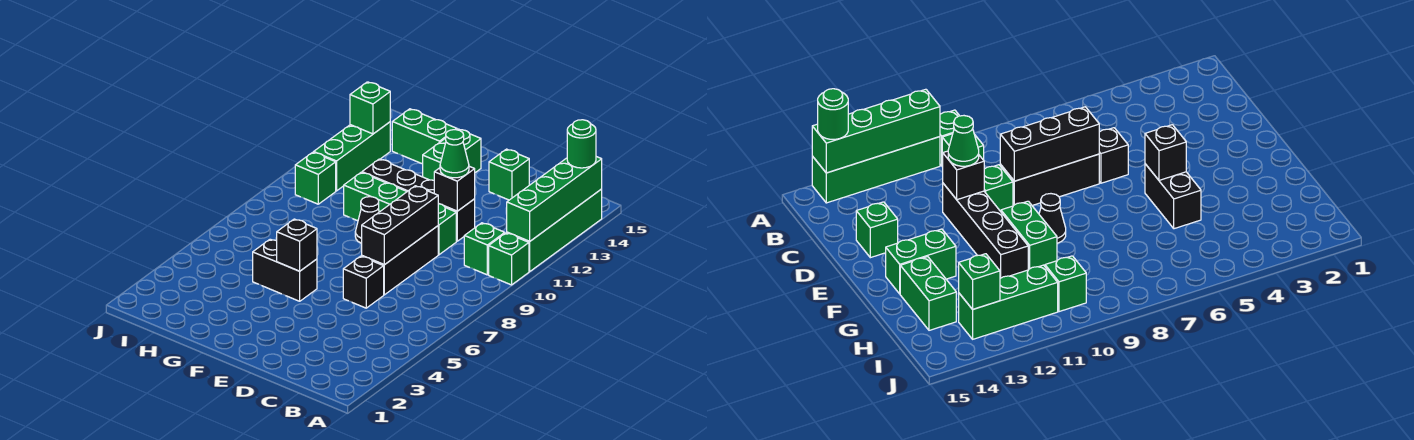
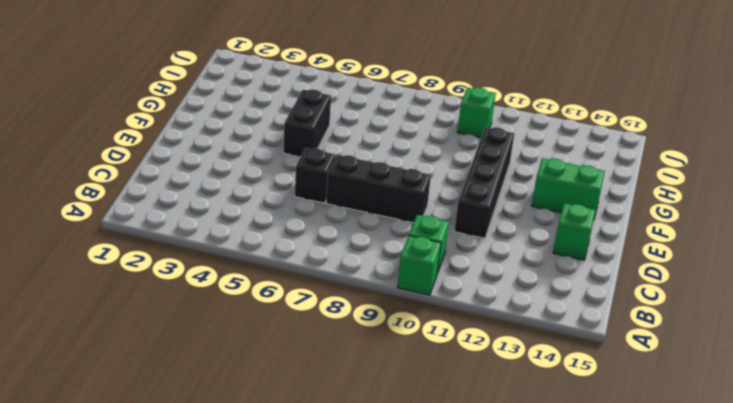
none -> green brick A11:A14 level 1
none -> green brick D10 level 1
none -> black cone F9 level 1

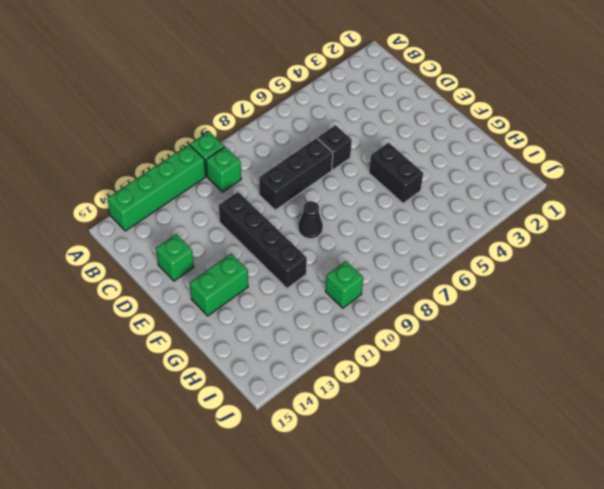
none -> green brick D10 level 1
none -> green brick F10:G10 level 1
none -> green brick G14:H14 level 1

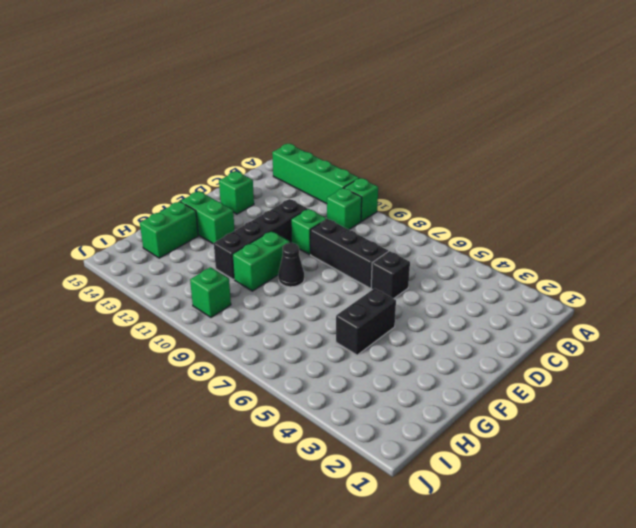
none -> green brick I11:I13 level 1
none -> green brick A11:A14 level 2
none -> black brick D7:D9 level 2

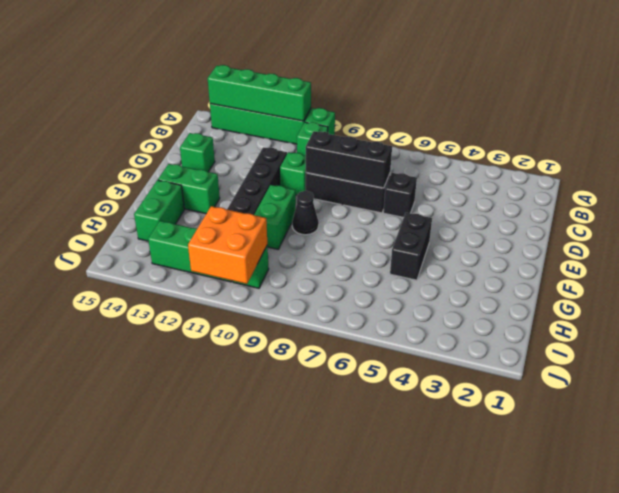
orange brick I10:J11 level 2 -> none
none -> black brick D11 level 2
none -> black brick F5 level 2
none -> green brick I13 level 2

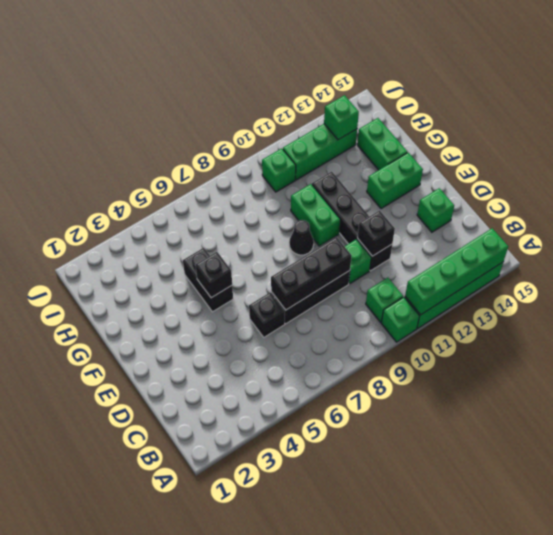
none -> green round brick A14 level 3
none -> green cone D11 level 3

